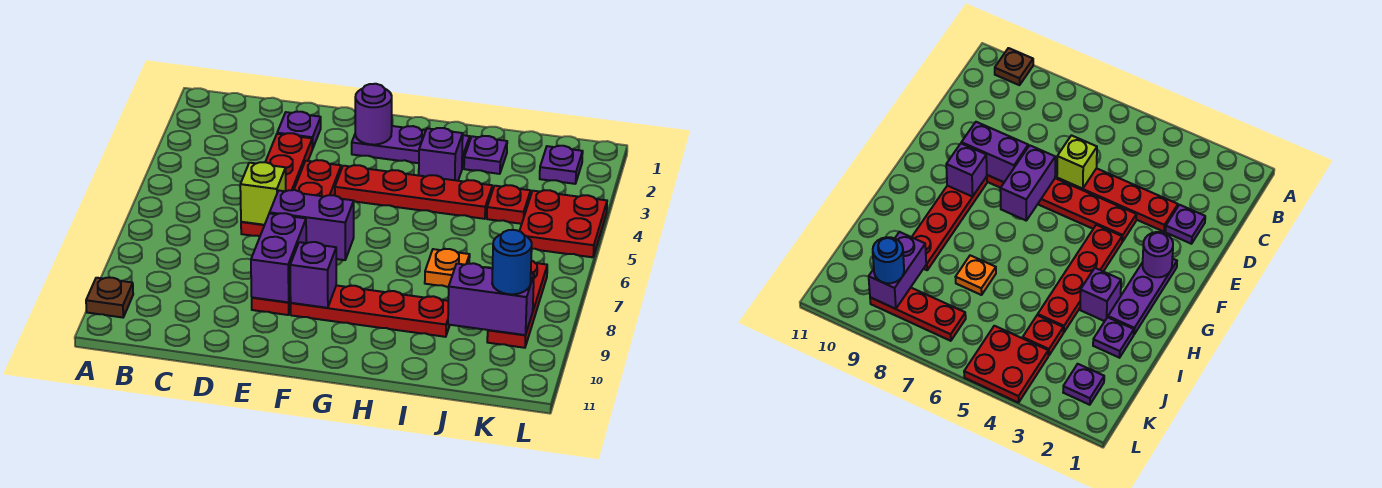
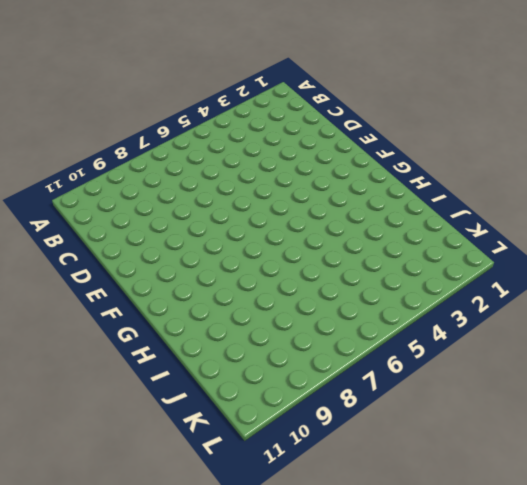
none -> brown plate A10 level 1
none -> purple plate D2 level 1
none -> red plate D3:D6 level 1

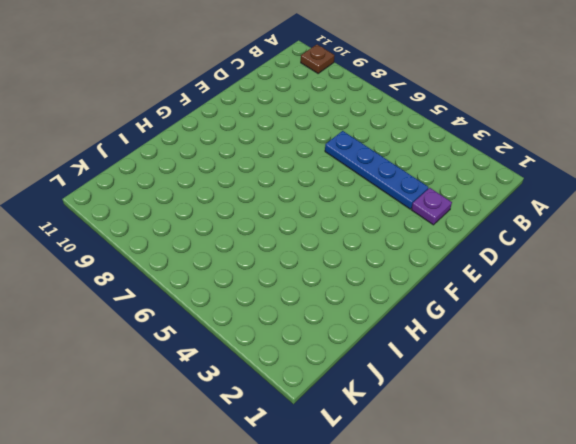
blue plate D3:D6 level 1 -> red plate D3:D6 level 1
none -> red plate E4:E9 level 1
none -> purple plate F2:H2 level 1
none -> red plate F4:I4 level 1

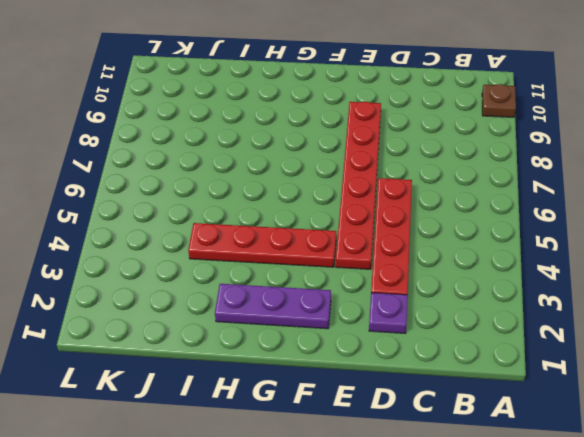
none -> red plate F9:I9 level 1
none -> purple brick H3 level 1
none -> purple plate I2 level 1

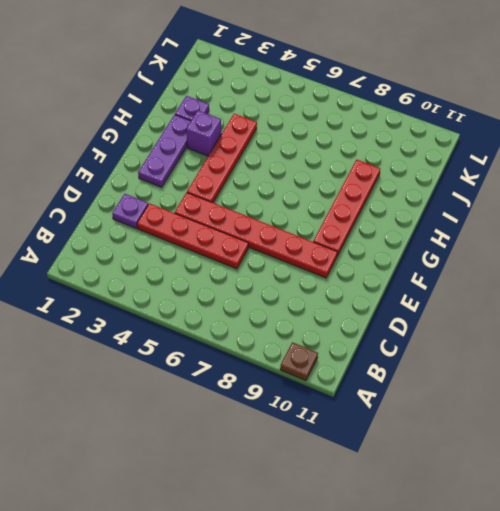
none -> orange plate I7 level 1
none -> red plate J4 level 1
none -> purple plate K2 level 1

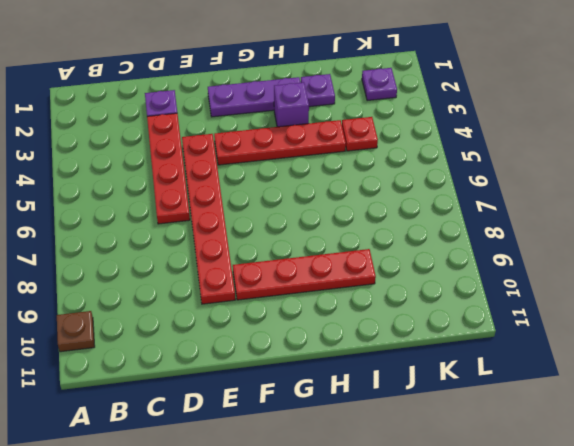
none -> orange plate I7 level 1
none -> red plate K4:L5 level 1
none -> red plate K7:K9 level 1

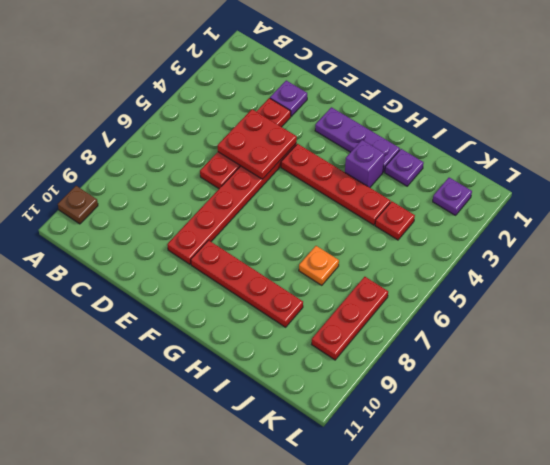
red plate D4:E5 level 2 -> red plate K4:L5 level 1
none -> lime brick D6 level 2
none -> purple brick E7:F7 level 2
none -> purple brick E8:E9 level 2

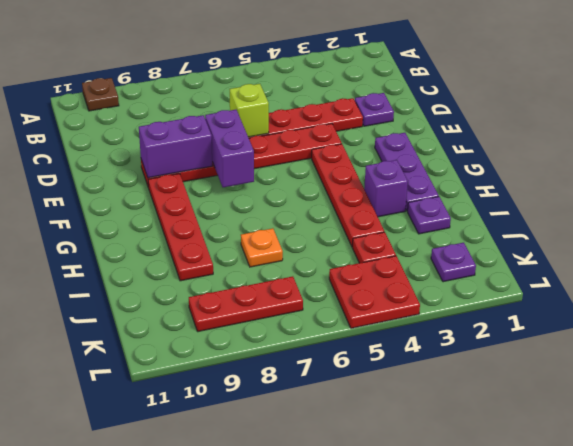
none -> purple round brick F2 level 2
none -> purple brick F9 level 2
none -> purple brick J9:K9 level 2

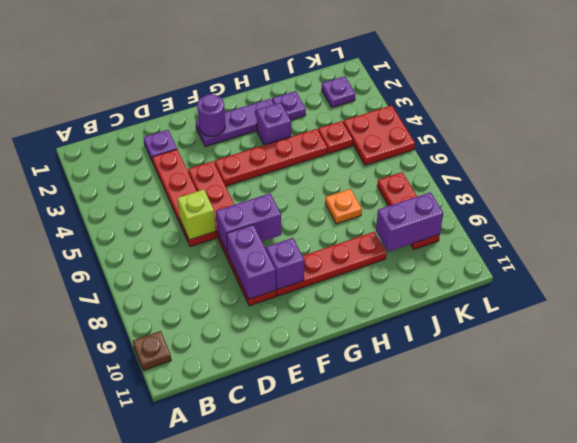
none -> blue round brick K9 level 3

